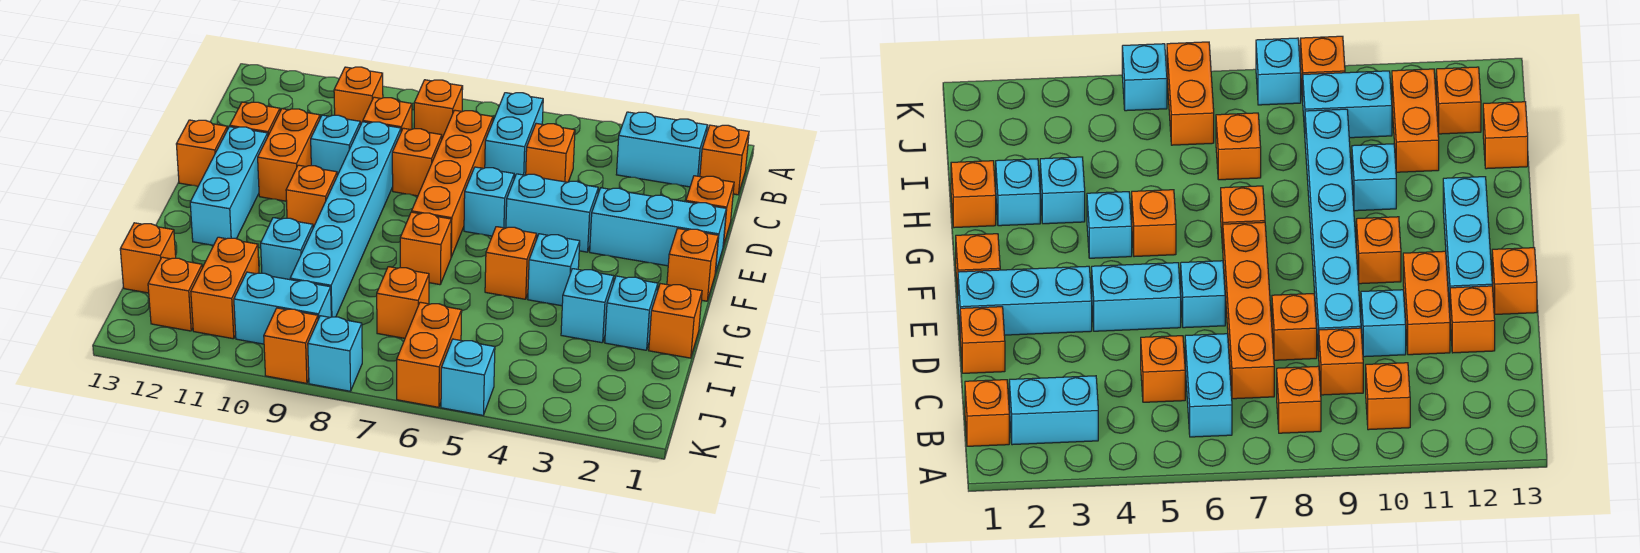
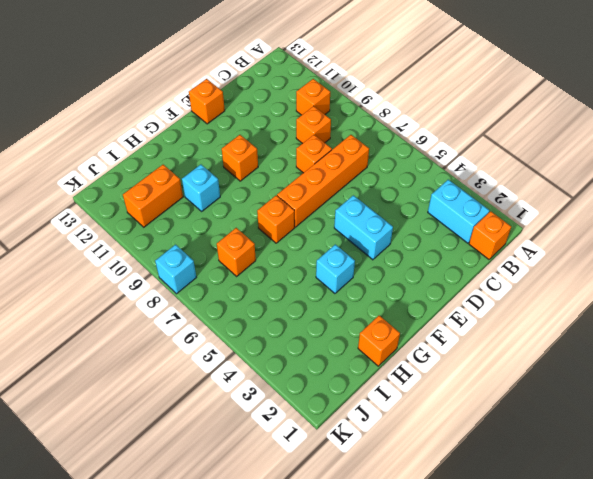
none -> cyan brick B6:C6 level 1
none -> orange brick B8 level 1
none -> orange brick C5 level 1
none -> orange brick D1 level 1

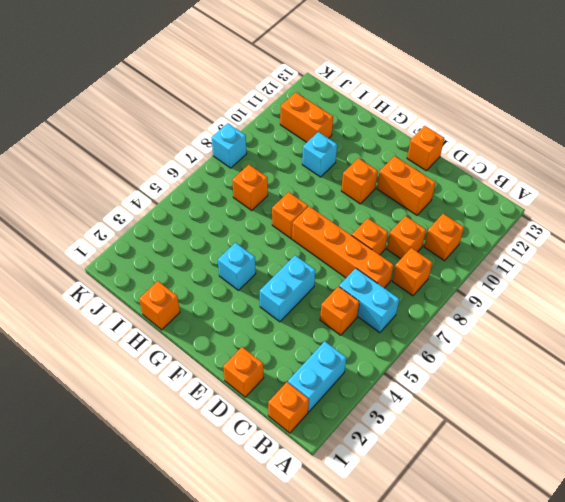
none -> cyan brick D9:I9 level 1
none -> cyan brick D10 level 1
none -> orange brick D12 level 1
none -> cyan brick E1:E3 level 1

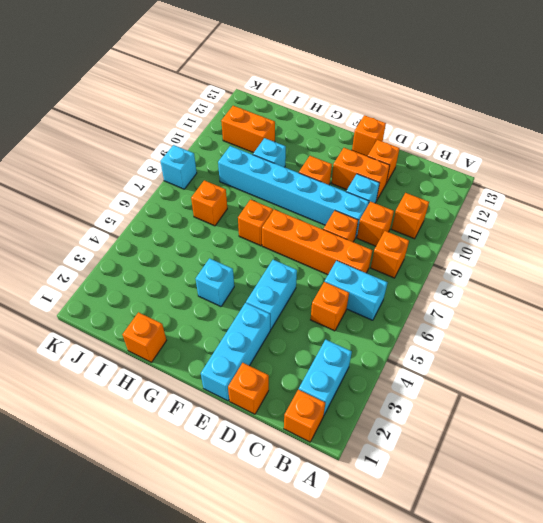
none -> cyan brick E6 level 1
none -> cyan brick E12:G12 level 1
none -> orange brick F1 level 1
none -> orange brick G5 level 1

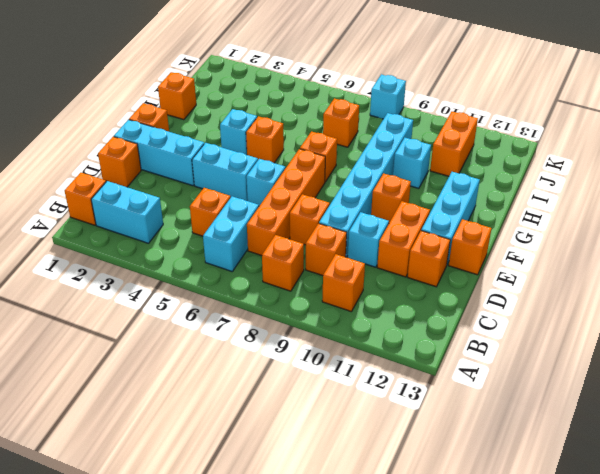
none -> cyan brick H2 level 1
none -> cyan brick H3 level 1
none -> orange brick I13 level 1
none -> orange brick J6:K6 level 1

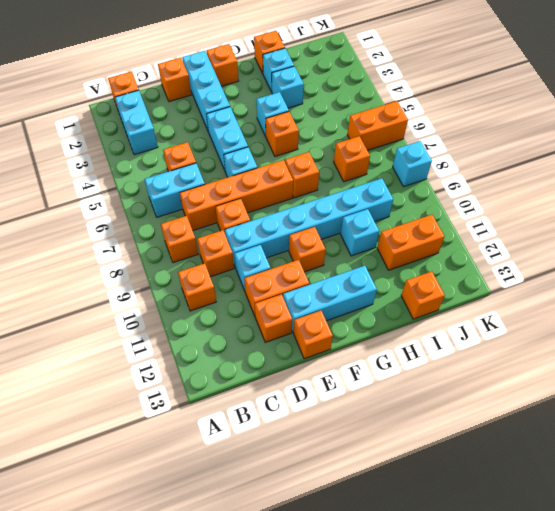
none -> cyan brick J9:J10 level 1
none -> orange brick J12 level 1
none -> cyan brick K5 level 1
none -> orange brick K9 level 1

